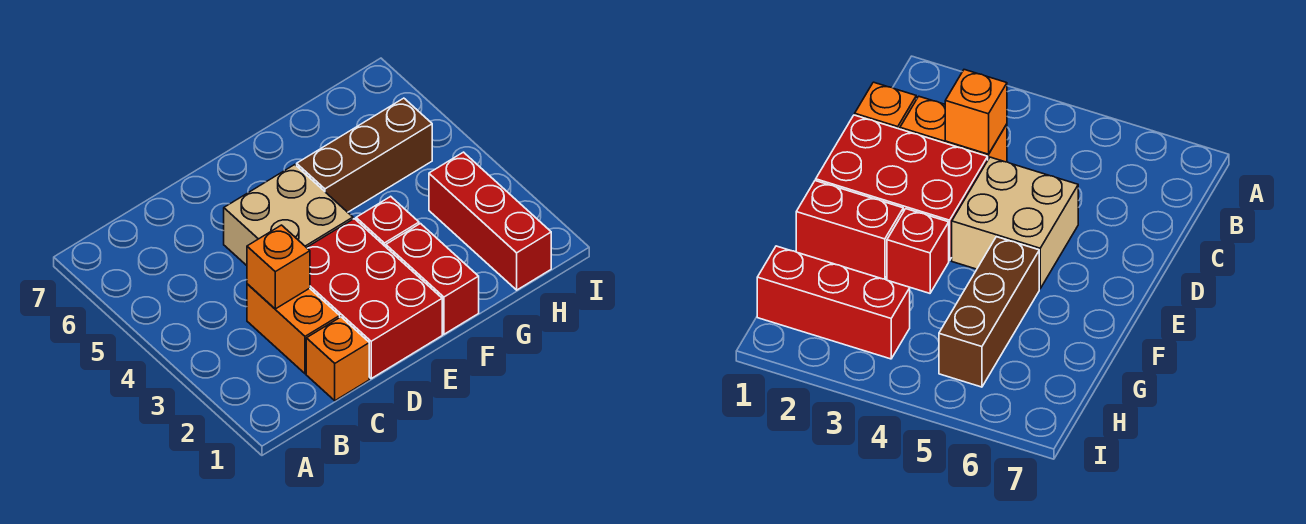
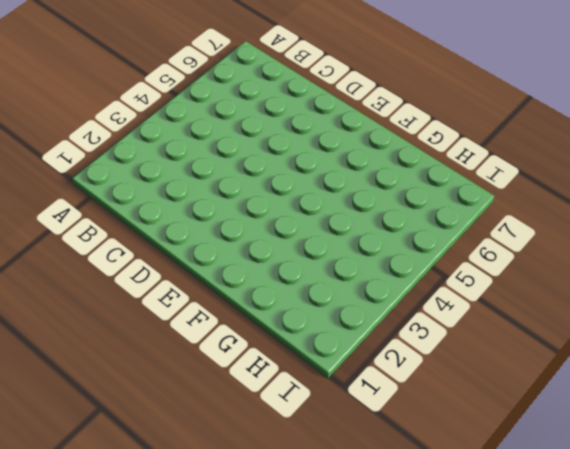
none -> orange brick C1 level 1
none -> orange brick C2:C3 level 1

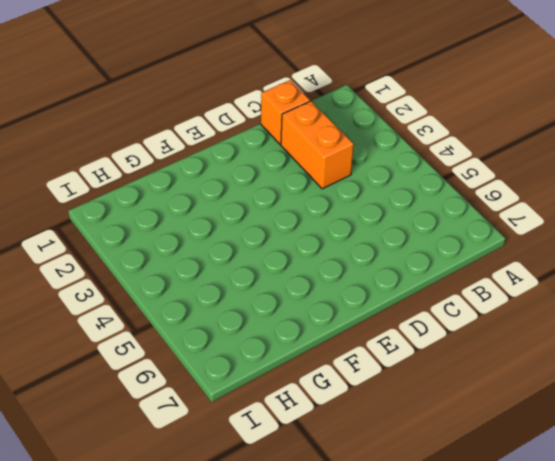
none -> red brick D1:E3 level 1
none -> tan brick D4:E5 level 1

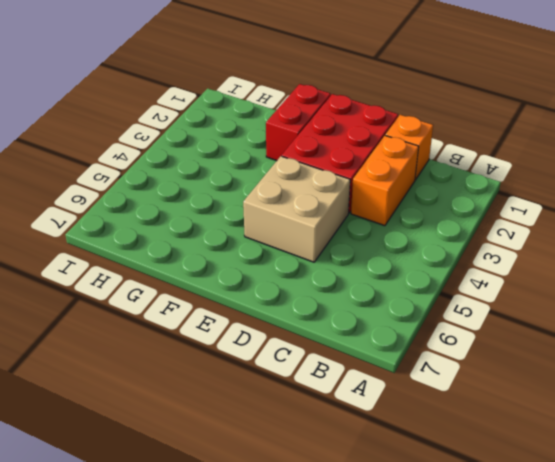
none -> red brick F3 level 1
none -> brown brick F5:H5 level 1

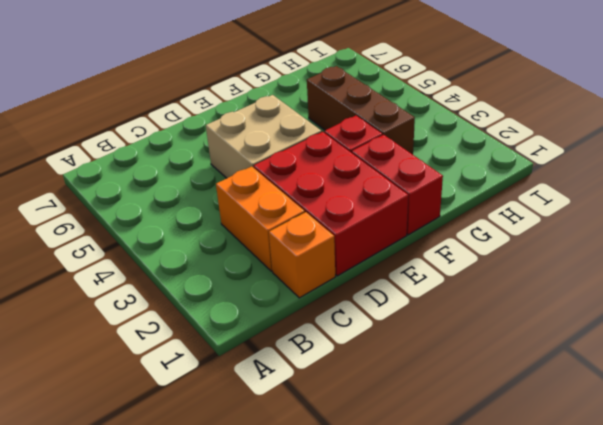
brown brick G3:G5 level 1 -> brown brick F5:H5 level 1
none -> red brick H1:H3 level 1
none -> orange brick C3 level 2

